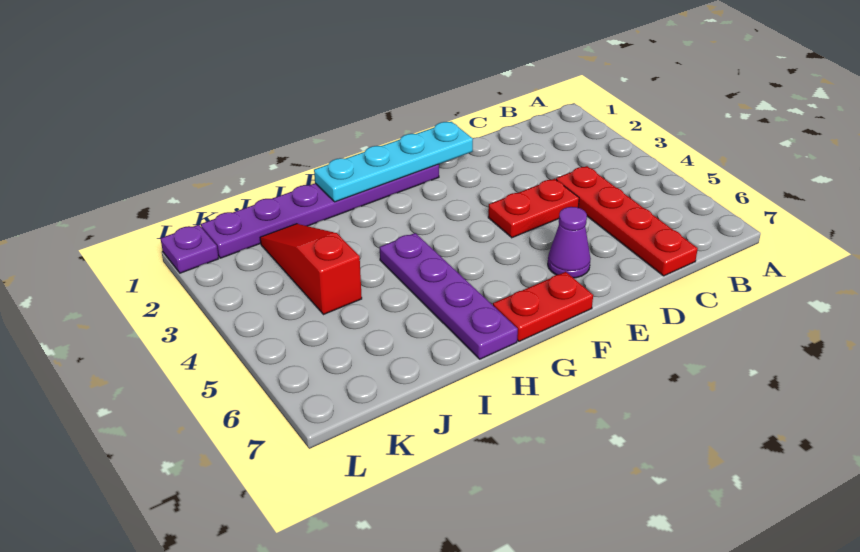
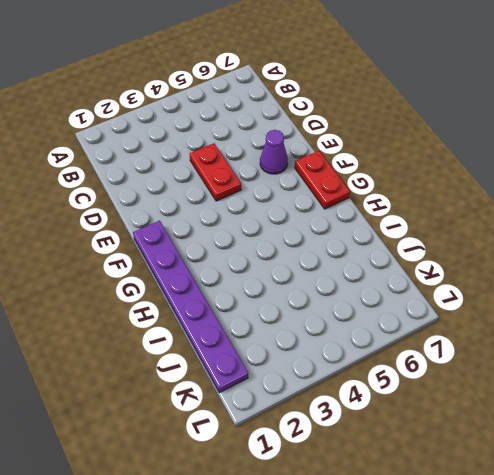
none -> red plate C4:C7 level 1
none -> purple plate H4:H7 level 1

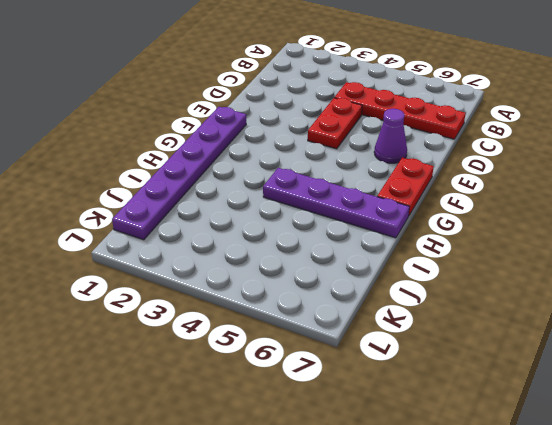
none -> red slope J2:J4 level 1 top 4
none -> purple plate L1 level 1

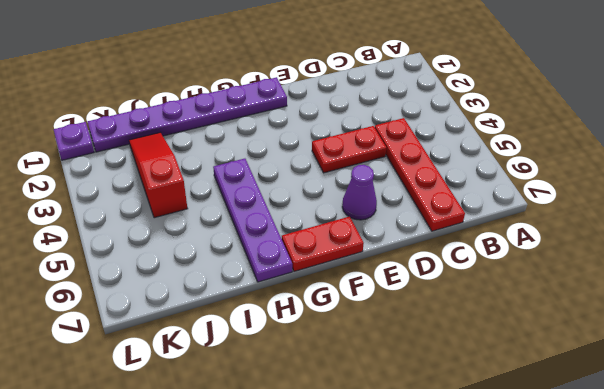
none -> cyan plate E1:H1 level 2

